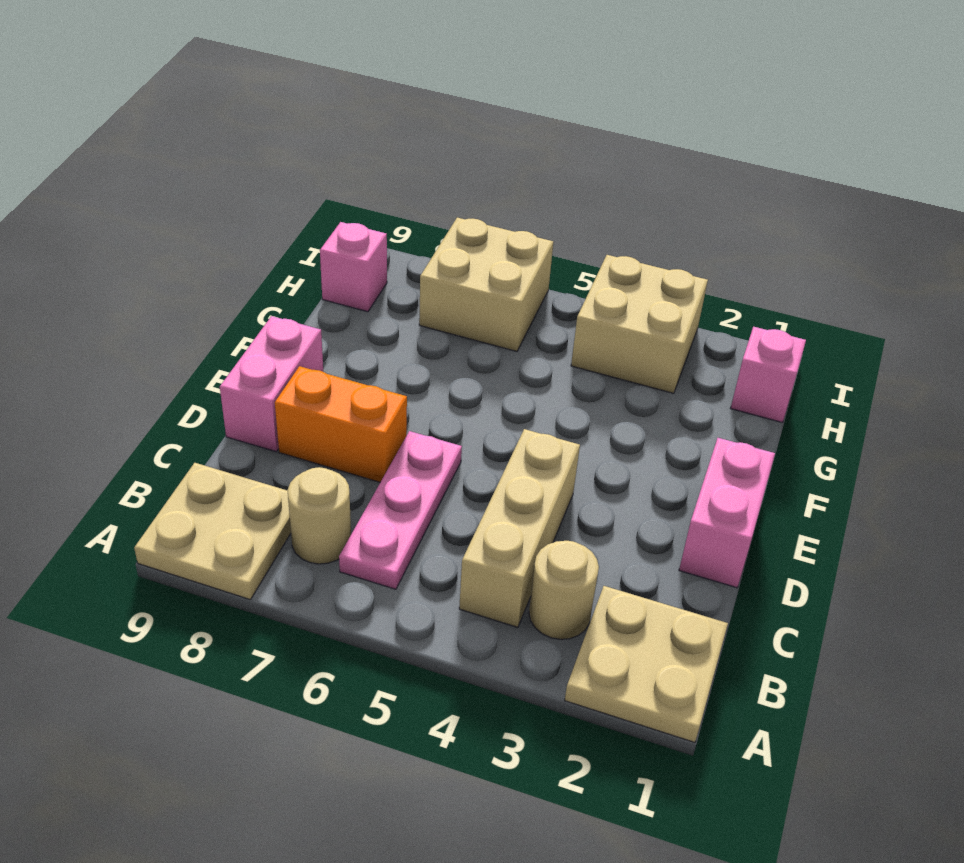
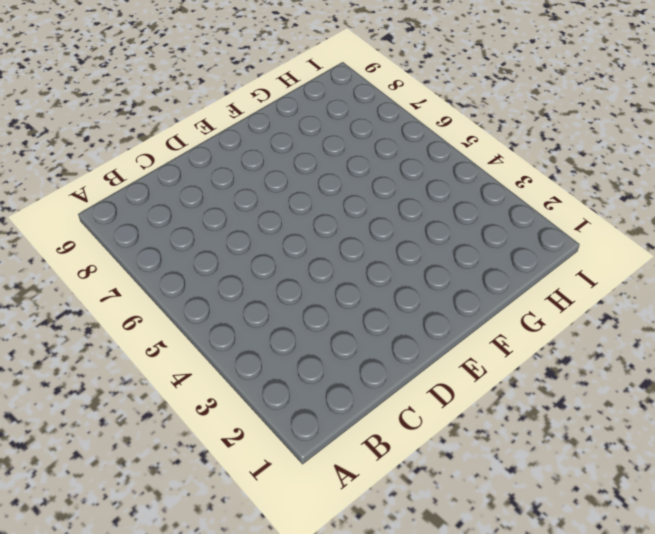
none -> tan plate A1:B2 level 1
none -> tan plate A8:B9 level 1
none -> tan round brick B3 level 1

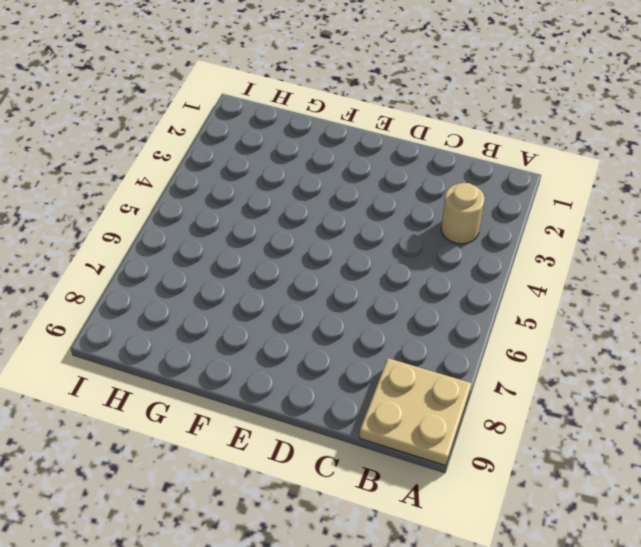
none -> tan plate A1:B2 level 1
none -> tan brick B4:D4 level 1
none -> pink plate B6:D6 level 1

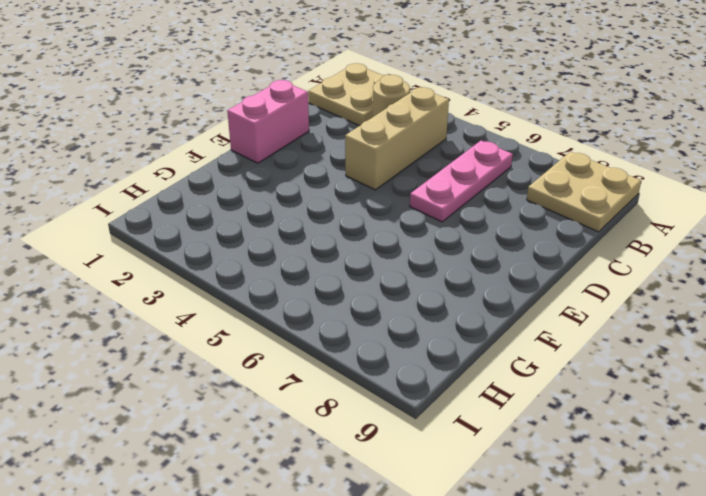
none -> tan round brick B7 level 1
none -> orange brick D7:D8 level 1
none -> pink brick D9:E9 level 1

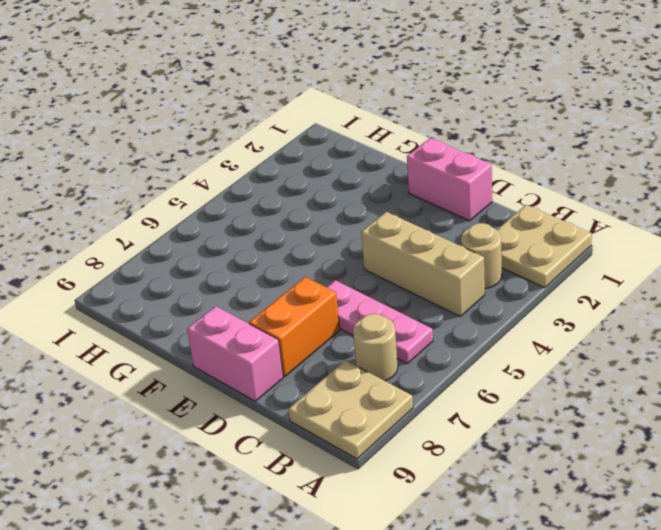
none -> pink brick H1 level 1
none -> tan brick H3:I4 level 1
none -> tan brick H6:I7 level 1

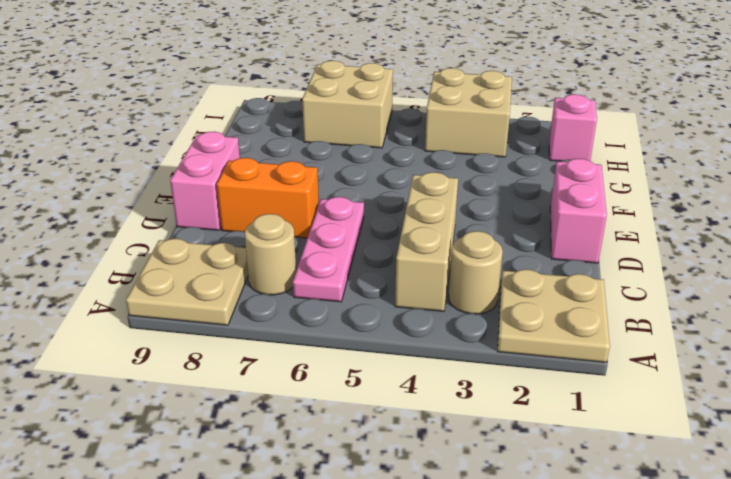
none -> pink brick H9 level 1

